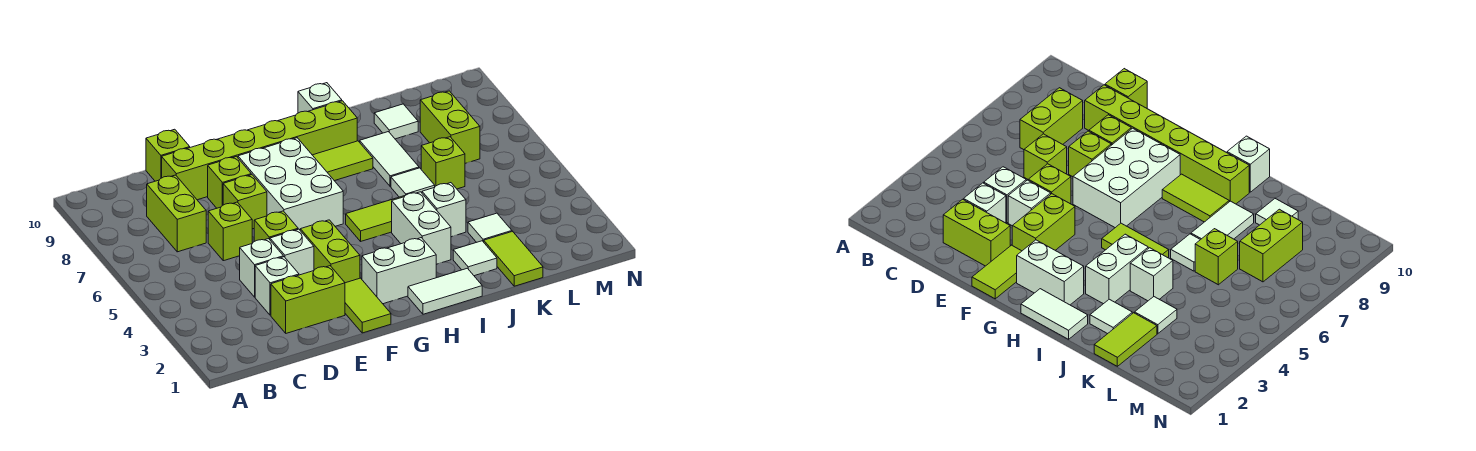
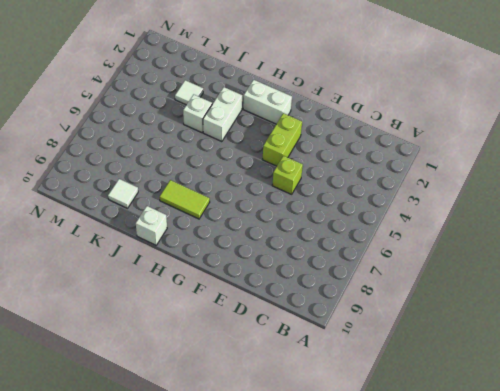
none -> lime brick C7:C8 level 1
none -> lime brick D2:E2 level 1
none -> white brick D3 level 1

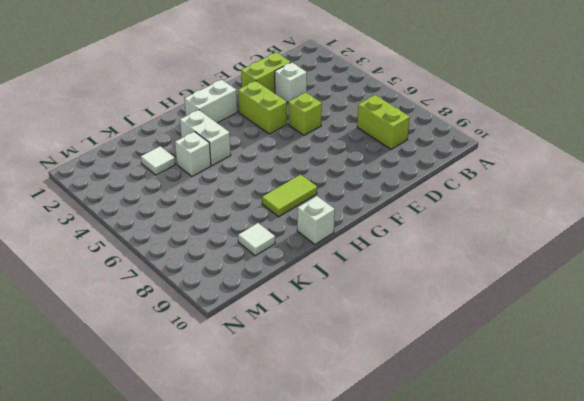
none -> white brick D4 level 1
none -> lime brick D6 level 1
none -> lime brick D9:I9 level 1

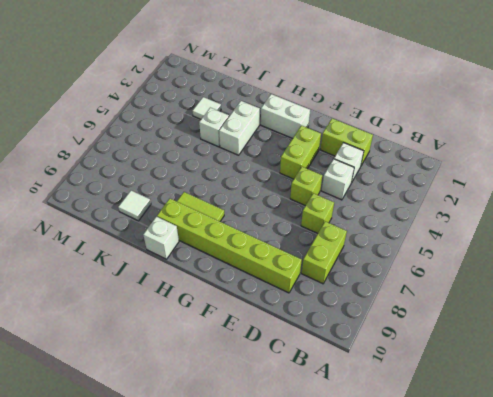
none -> lime brick D10 level 1
none -> white brick E4 level 1
none -> lime brick E7 level 1

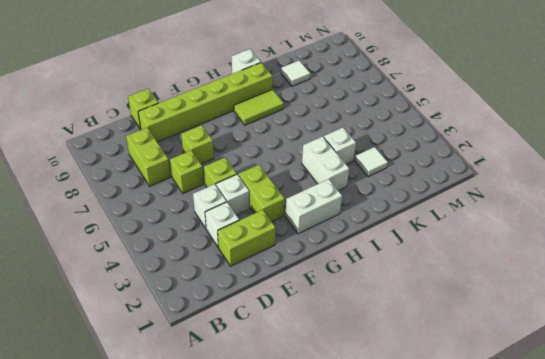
none -> lime brick E8 level 1
none -> lime tile F1:F2 level 1
none -> white brick F6:G8 level 1

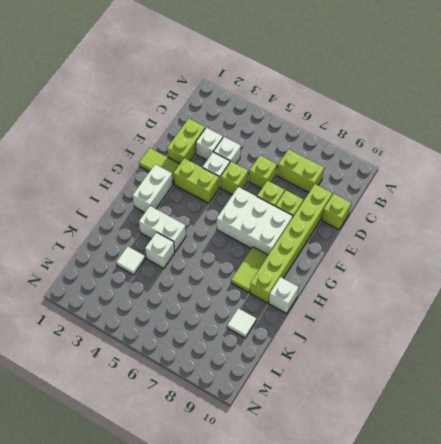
none -> white tile H1:I1 level 1
none -> lime tile H5:I5 level 1
none -> white tile J2 level 1

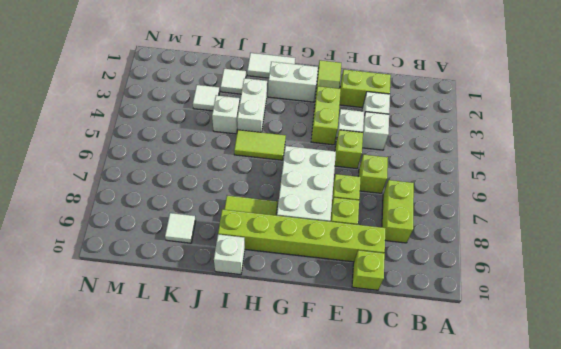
none -> white tile J6 level 1
none -> white tile J7:J8 level 1
none -> lime tile K1:K2 level 1

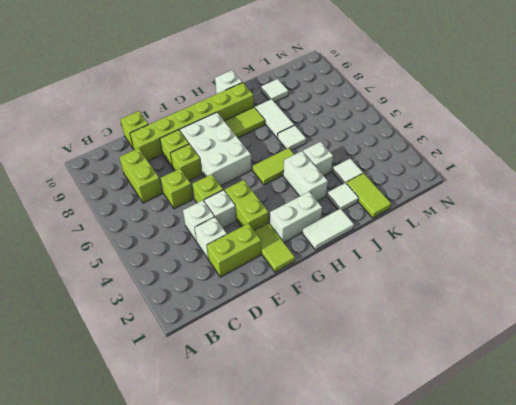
none -> lime brick K6 level 1
none -> lime brick L7:L8 level 1

